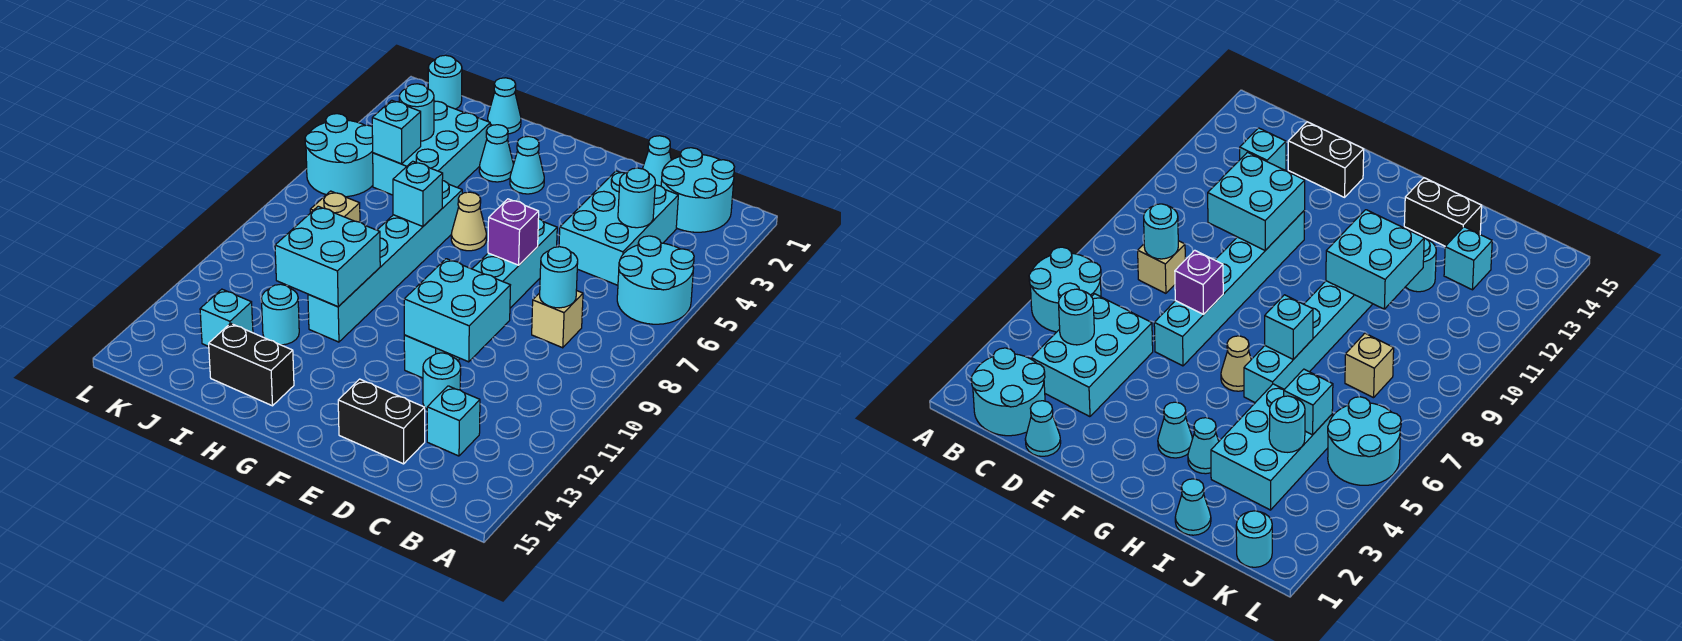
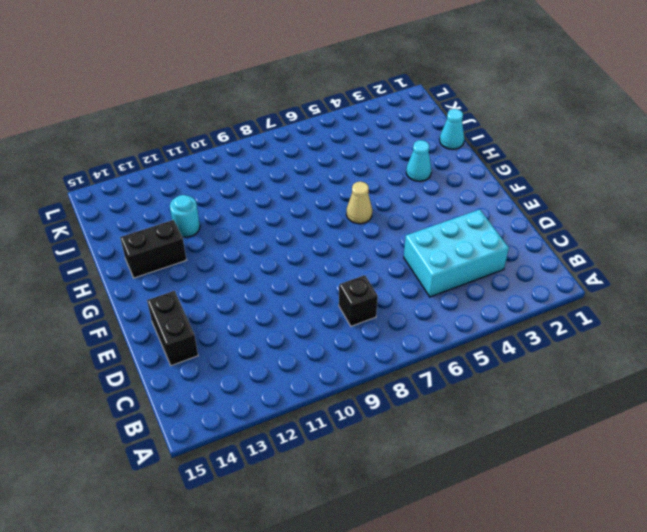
black brick C8 level 1 -> tan brick C8 level 1
black brick H13:H14 level 1 -> black brick H14:I14 level 1
none -> cyan round brick A5:B6 level 1
none -> cyan round brick B1:C2 level 1
none -> cyan brick C13 level 1

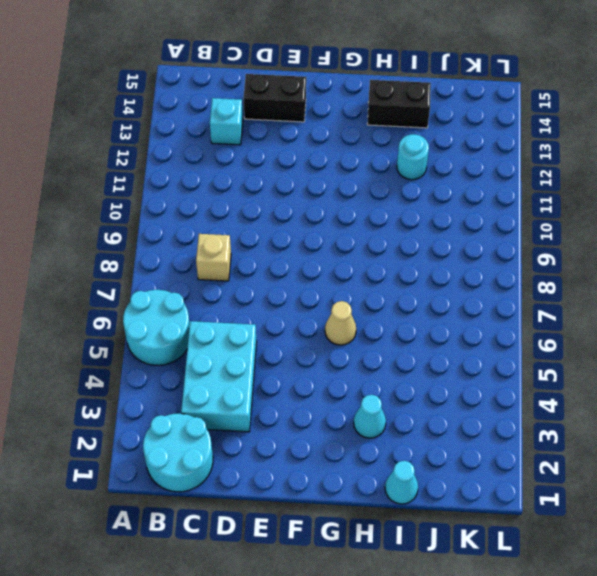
none -> cyan cone D1 level 1
none -> cyan round brick D12 level 1
none -> cyan brick E6:E11 level 1

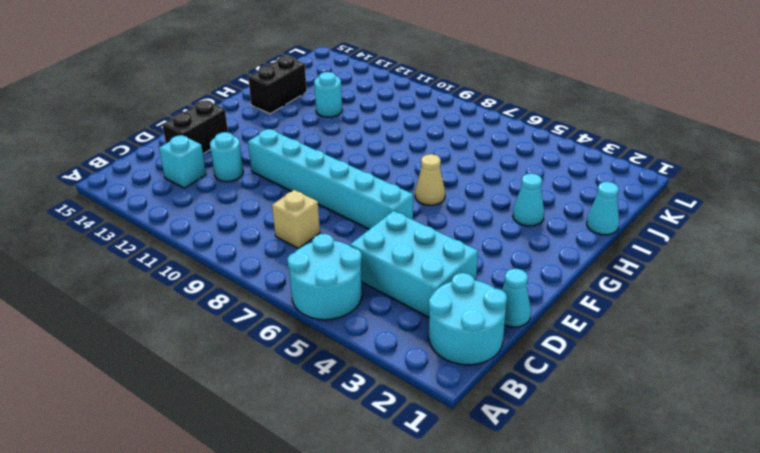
none -> cyan cone G3 level 1
none -> cyan brick H6:H11 level 1
none -> cyan brick I3:J5 level 1

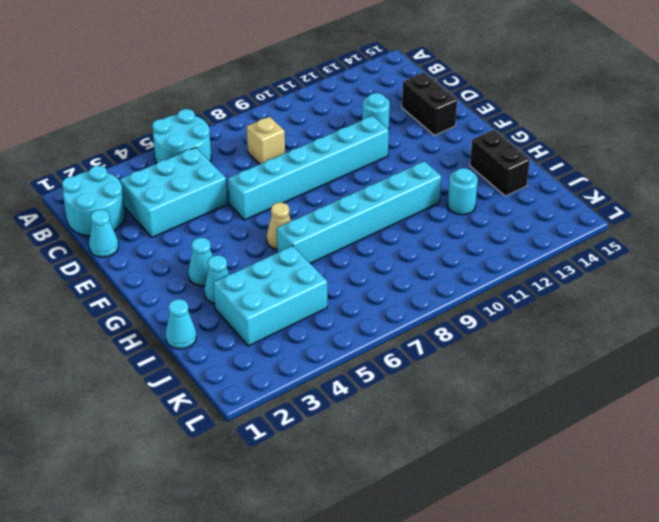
none -> cyan brick C13 level 1
none -> tan brick J8 level 1
none -> cyan brick J13 level 1

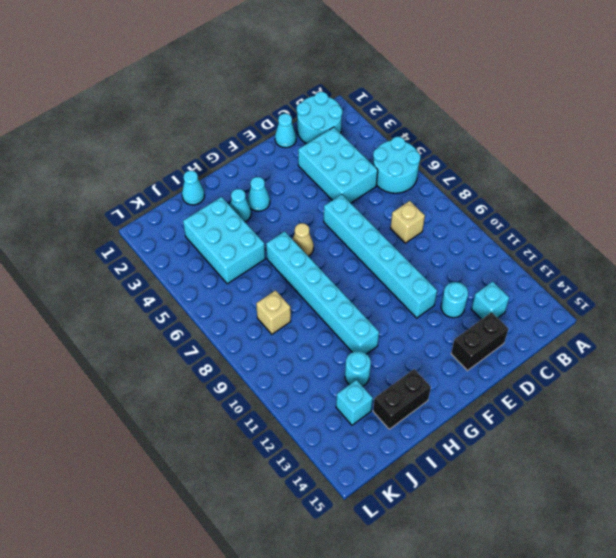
none -> cyan round brick K1 level 1
none -> cyan round brick K5:L6 level 1
none -> cyan round brick C4 level 2

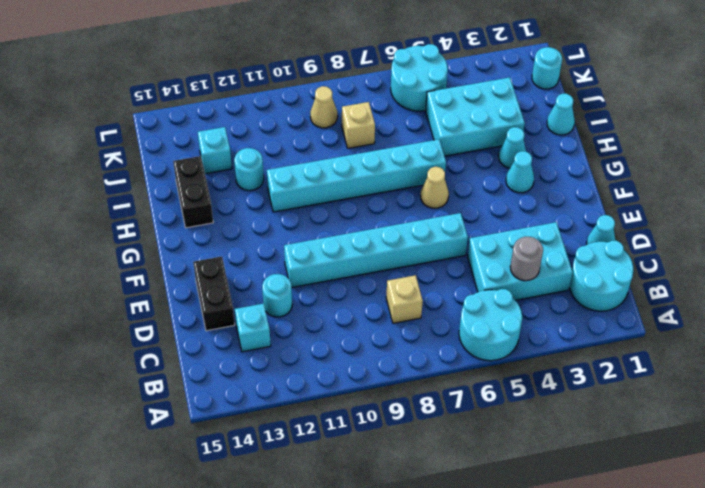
grey round brick C4 level 2 -> cyan round brick C4 level 2
tan cone K9 level 1 -> none
none -> cyan round brick C8 level 2
none -> cyan brick D10:E11 level 2
none -> purple brick E7 level 2

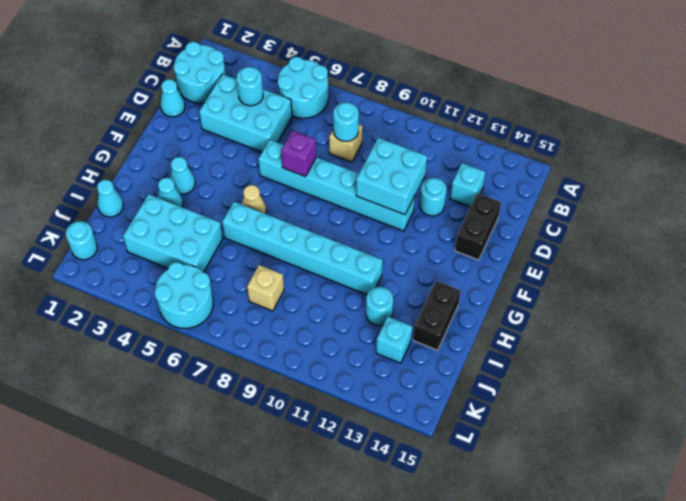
none -> cyan brick H7 level 2
none -> cyan brick H10:I11 level 2
none -> cyan round brick J4 level 2

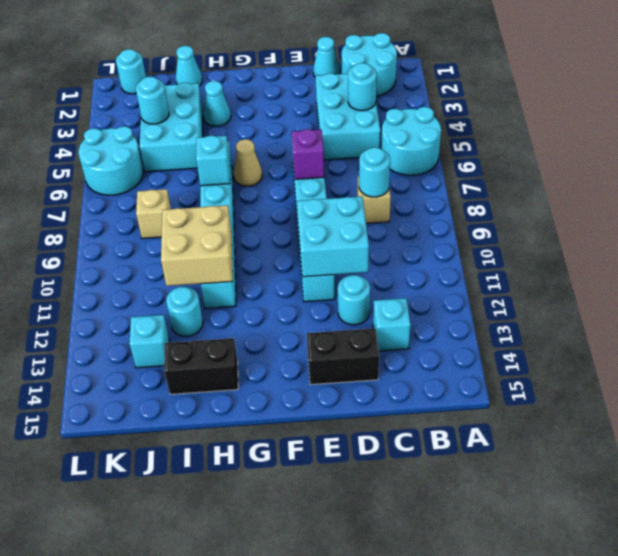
tan brick H10:I11 level 2 -> cyan brick H10:I11 level 2
none -> cyan cone G3 level 1
none -> cyan brick J5 level 2

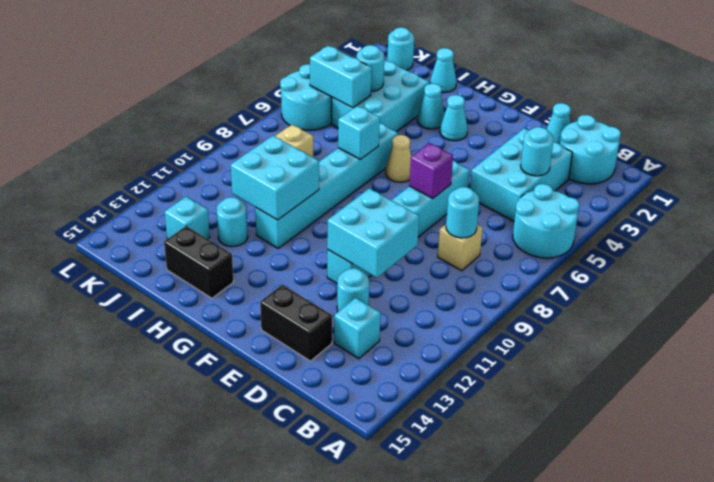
cyan brick J5:K5 level 2 -> cyan brick J5 level 2

